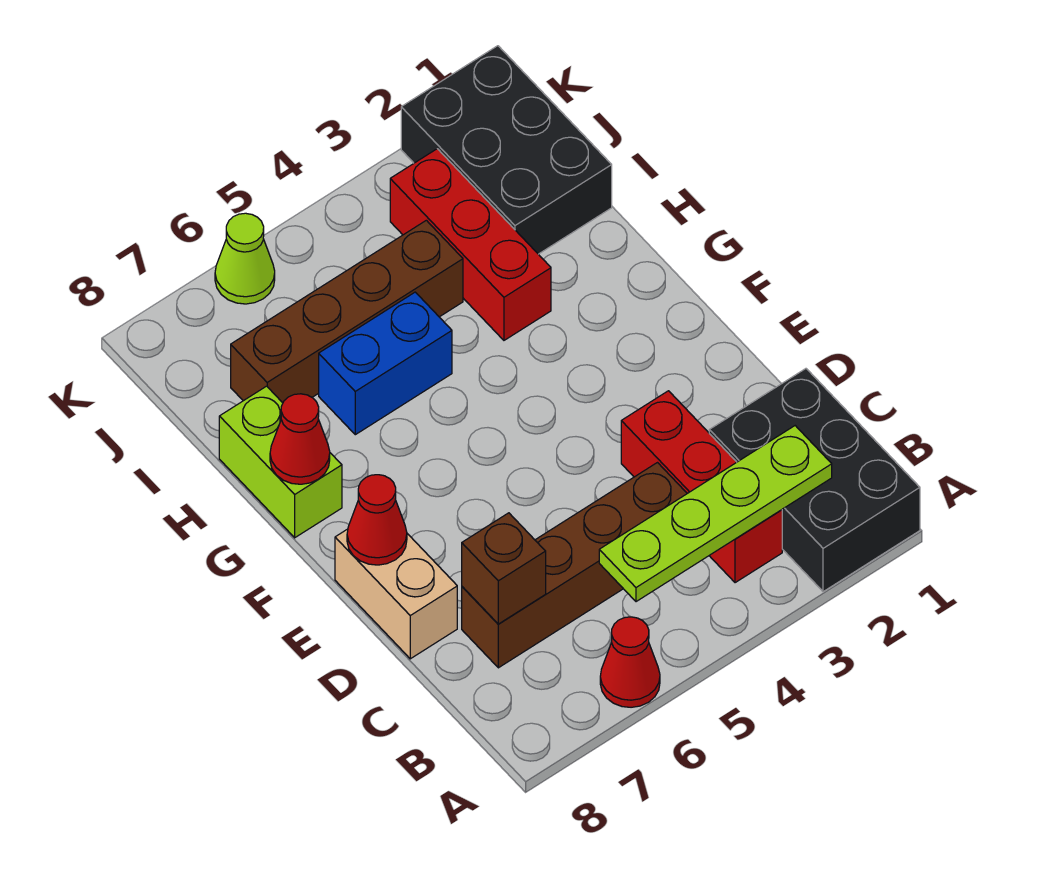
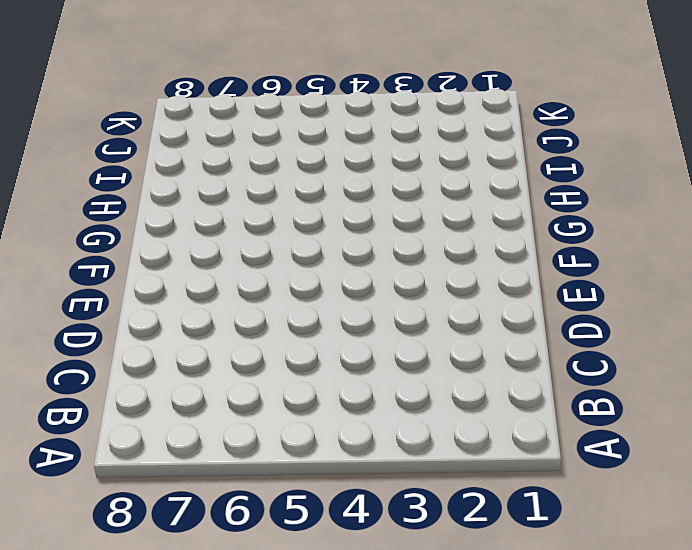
none -> black brick A1:C2 level 1
none -> red cone A6 level 1
none -> red brick B3:D3 level 1

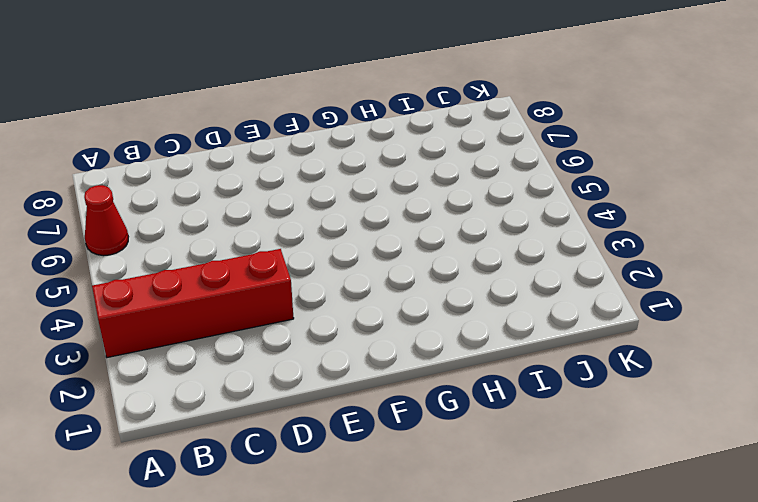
red brick A3:D3 level 1 -> red brick B3:D3 level 1
none -> black brick A1:C2 level 1
none -> brown brick C4:C7 level 1
none -> tan brick D8:E8 level 1

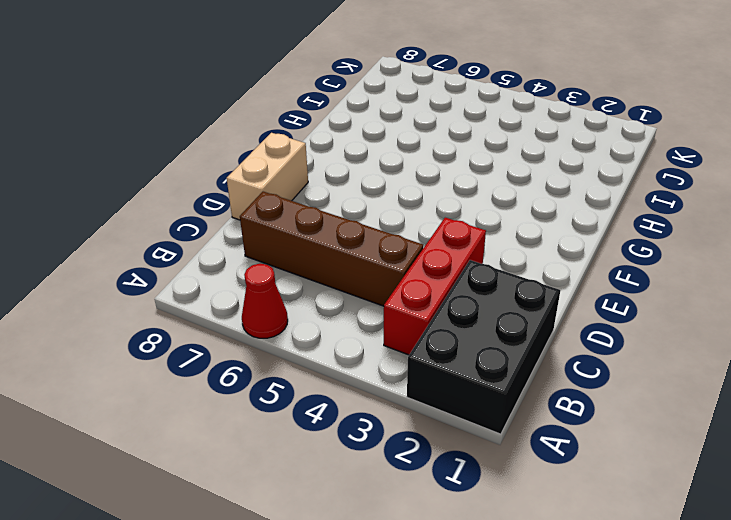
none -> lime brick G8:H8 level 1
none -> red brick H3:J3 level 1
none -> blue brick H5:H6 level 1

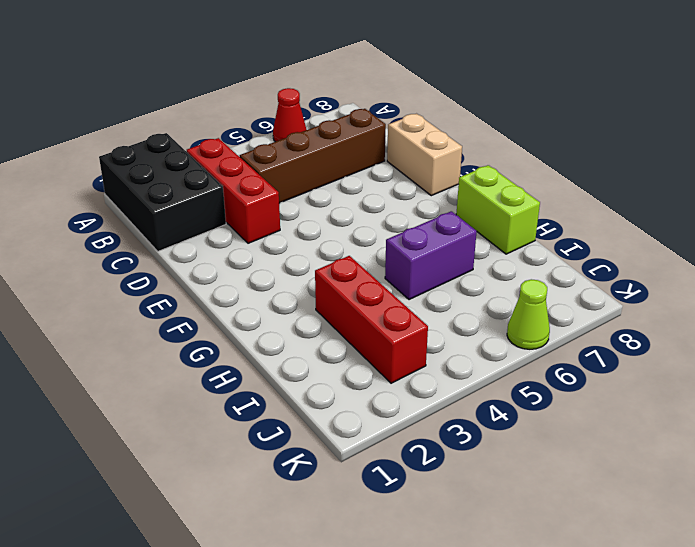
purple brick H5:H6 level 1 -> blue brick H5:H6 level 1
none -> black brick I1:K2 level 1
none -> brown brick I4:I7 level 1
none -> lime plate B2:B5 level 2

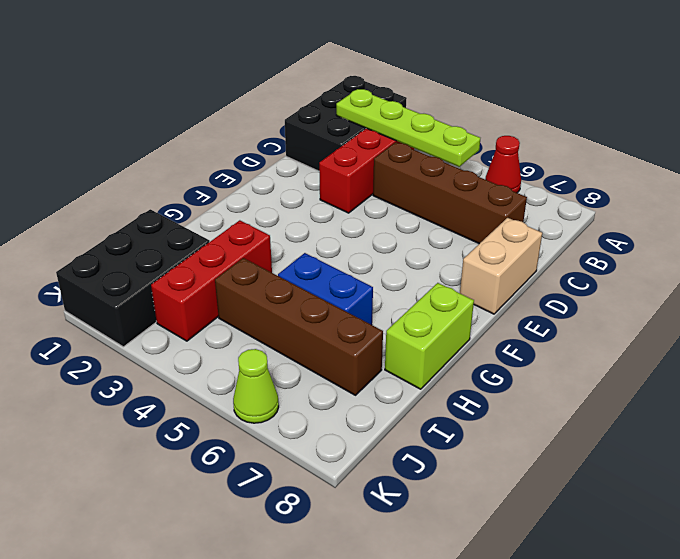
none -> brown brick C7 level 2
none -> red cone E8 level 2
none -> red cone G8 level 2

